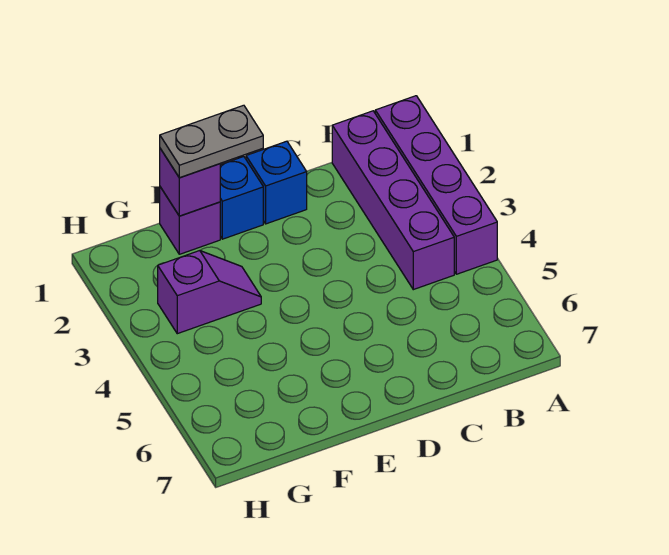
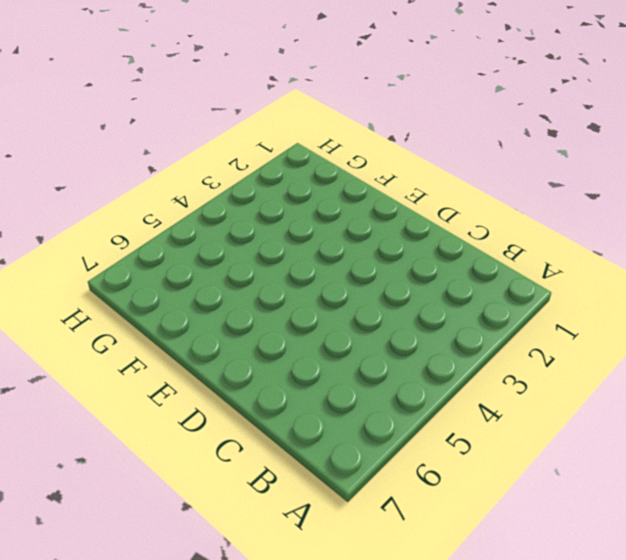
none -> purple brick A1:A4 level 1
none -> purple brick B1:B4 level 1

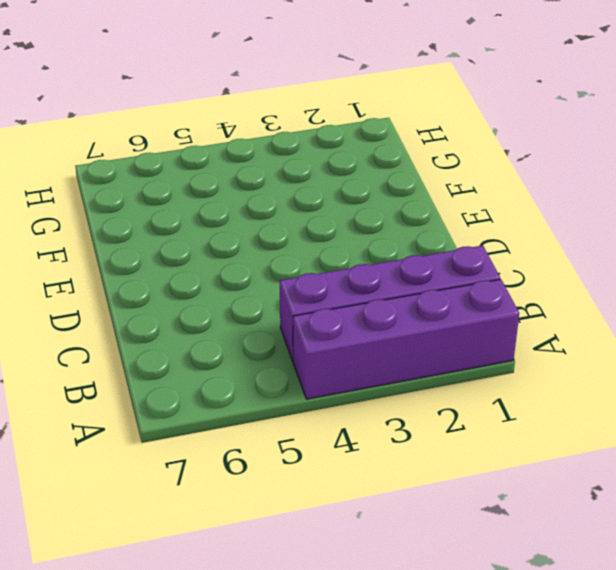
none -> blue brick D1 level 1
none -> blue brick E1 level 1

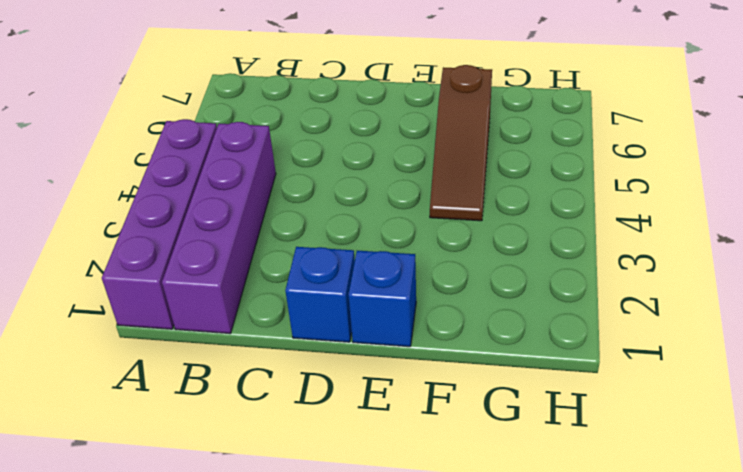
brown slope F4:F6 level 1 top 6 -> none
none -> purple brick F1 level 1
none -> purple slope F3:G3 level 1 top G

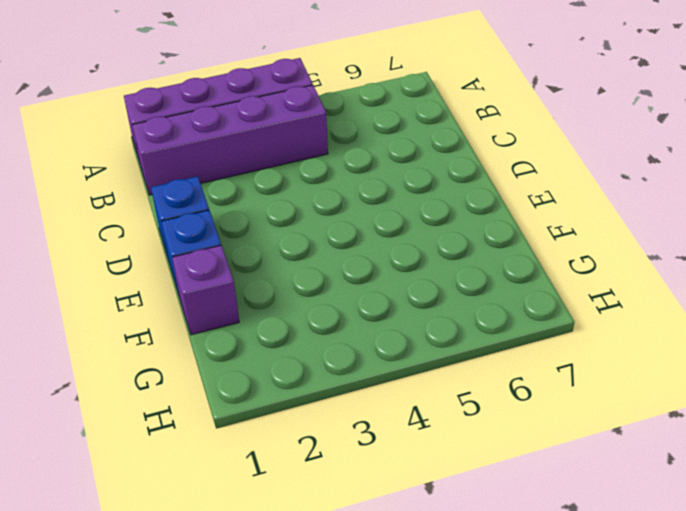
none -> purple slope F3:G3 level 1 top G
none -> purple brick F1 level 2

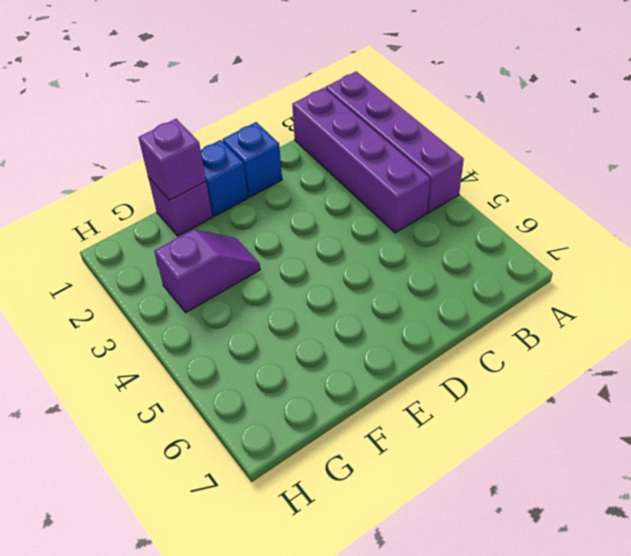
none -> grey plate E1:F1 level 3

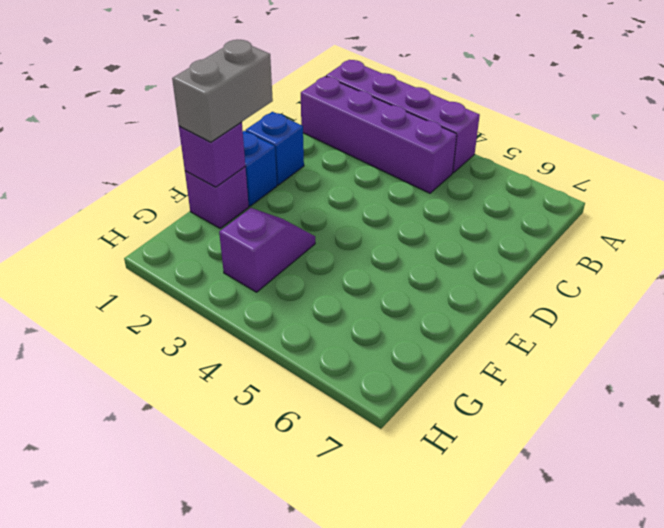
grey brick E1:F1 level 3 -> grey plate E1:F1 level 3

